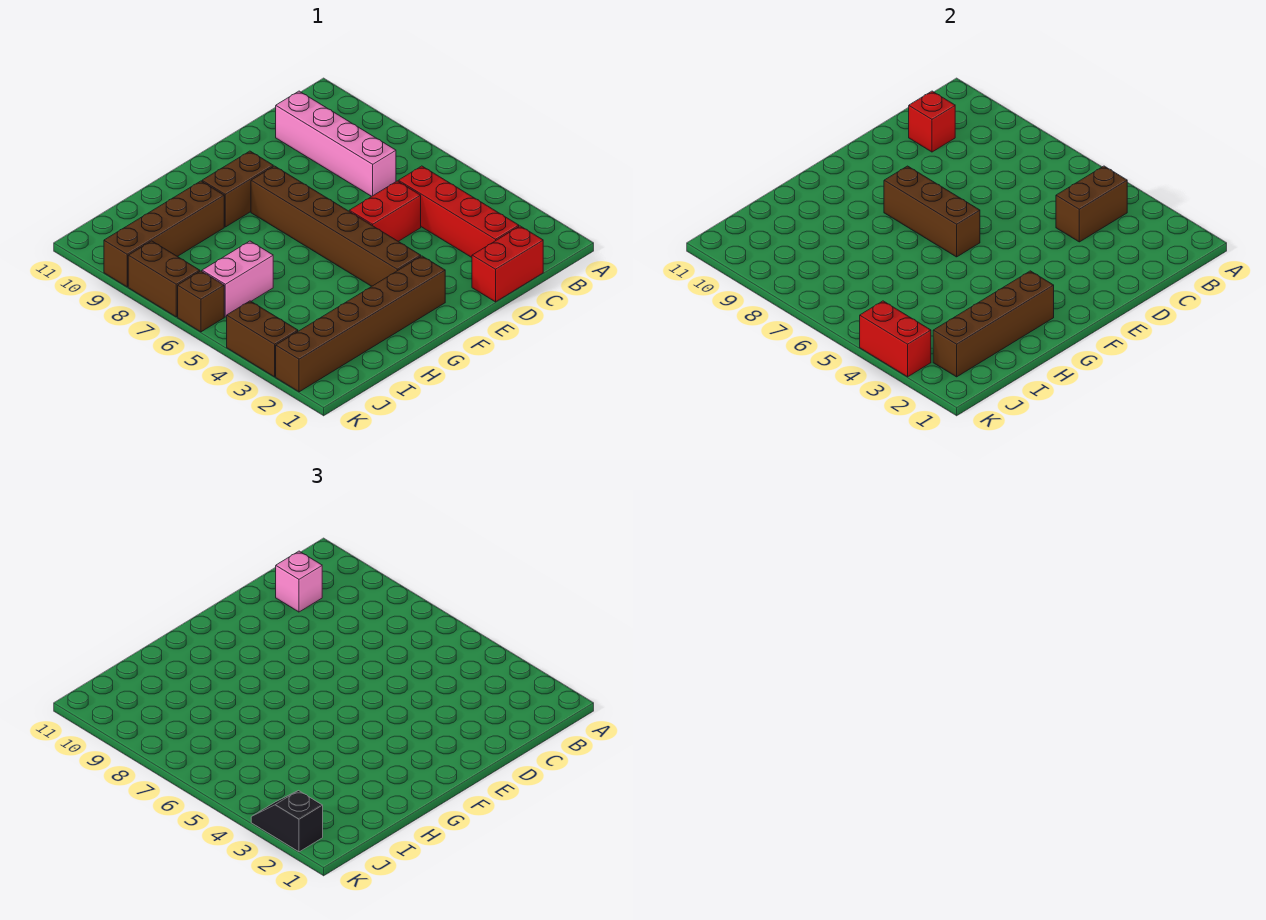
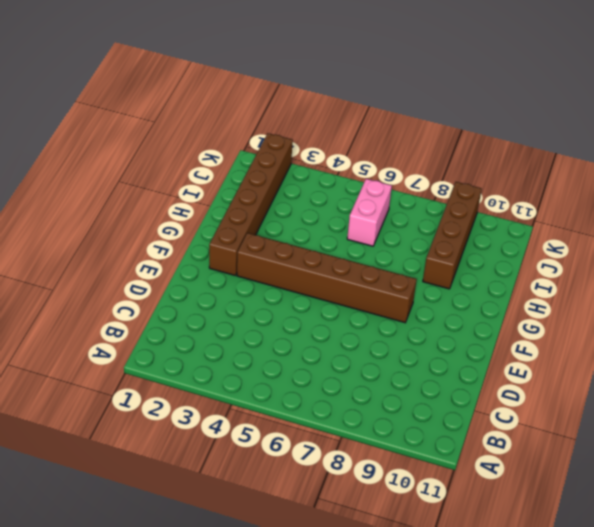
none -> red brick C1:D1 level 1
none -> red brick C2:C5 level 1
none -> pink brick C7:C10 level 1

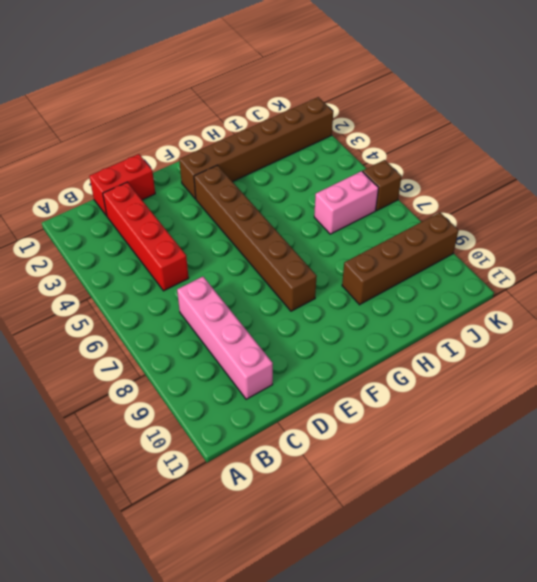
none -> red brick D5:E5 level 1
none -> brown brick F9:G9 level 1
none -> brown brick K3:K4 level 1

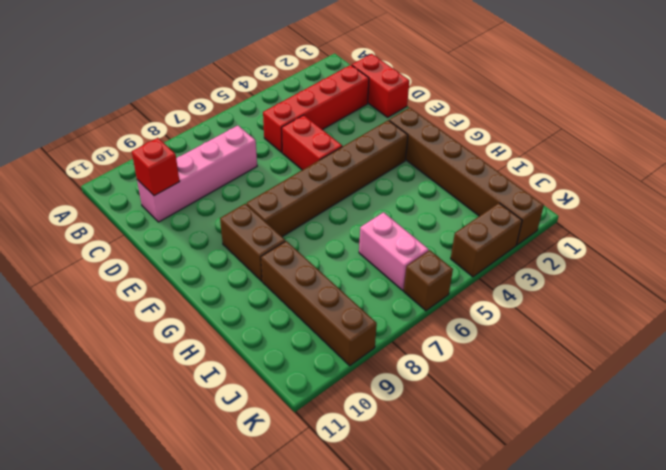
none -> brown brick K7:K8 level 1
none -> brown brick B4:C4 level 2
none -> brown brick F6:F8 level 2

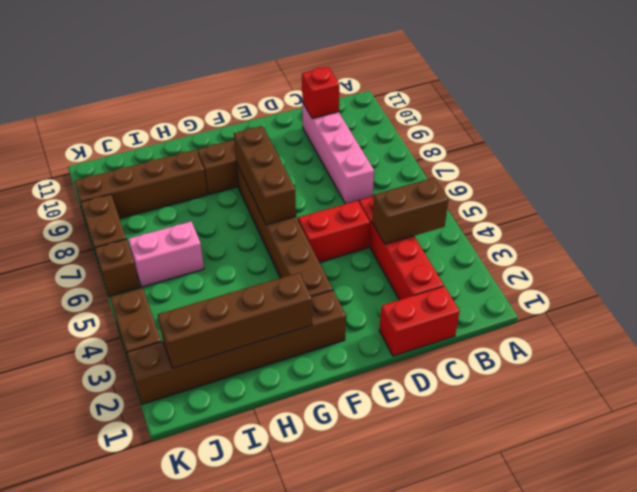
none -> red brick K3:K4 level 2
none -> pink brick C10 level 3
none -> black slope K2:K3 level 3 top 2

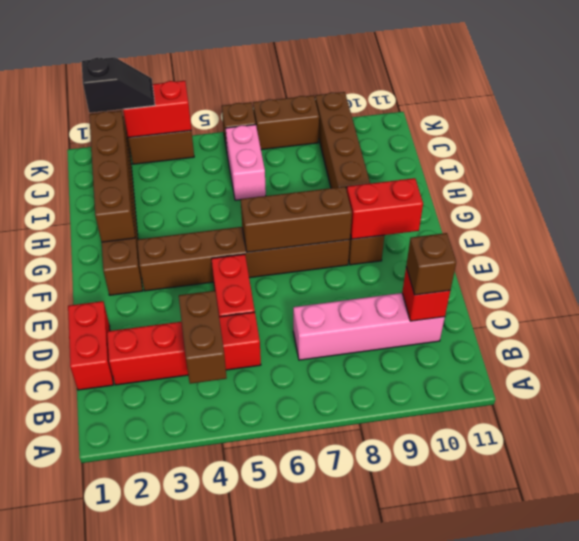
brown brick C10 level 3 -> pink brick C10 level 3
red brick F9:F10 level 2 -> none

